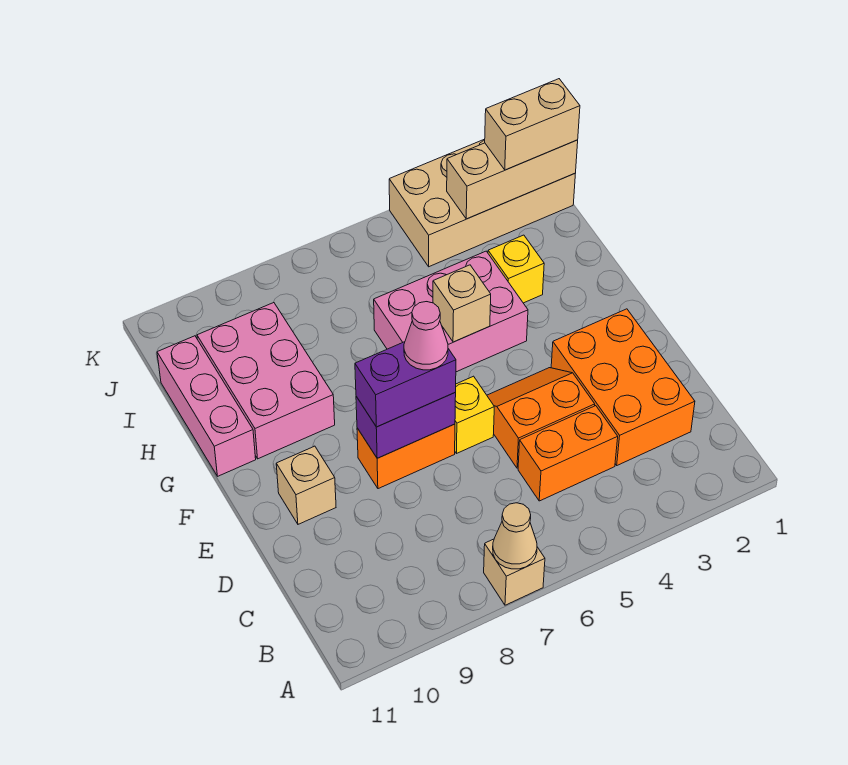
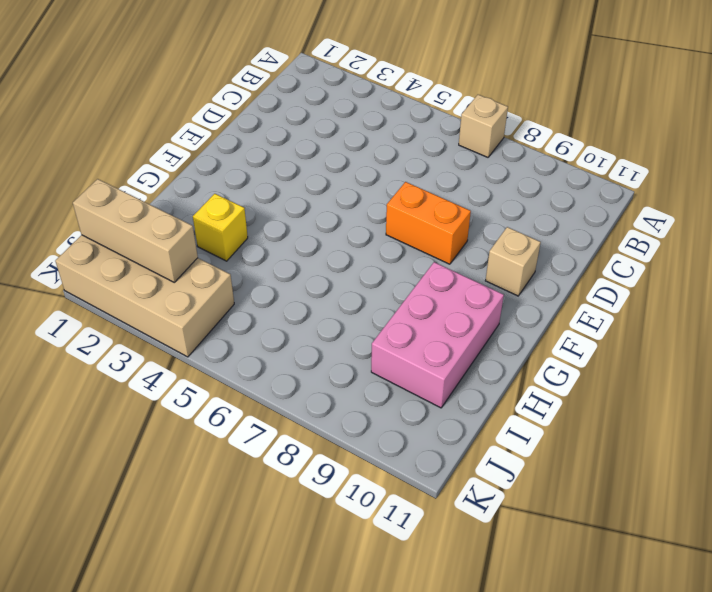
none -> orange brick C2:E3 level 1
none -> orange brick C4:C5 level 1
none -> orange slope D4:E5 level 1 top D

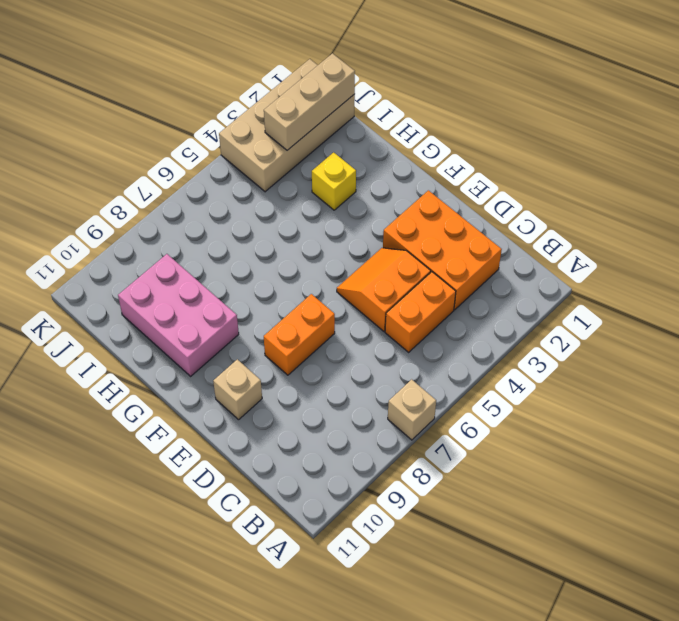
none -> yellow brick E6 level 1
none -> pink brick G4:H6 level 1
none -> pink brick G11:I11 level 1

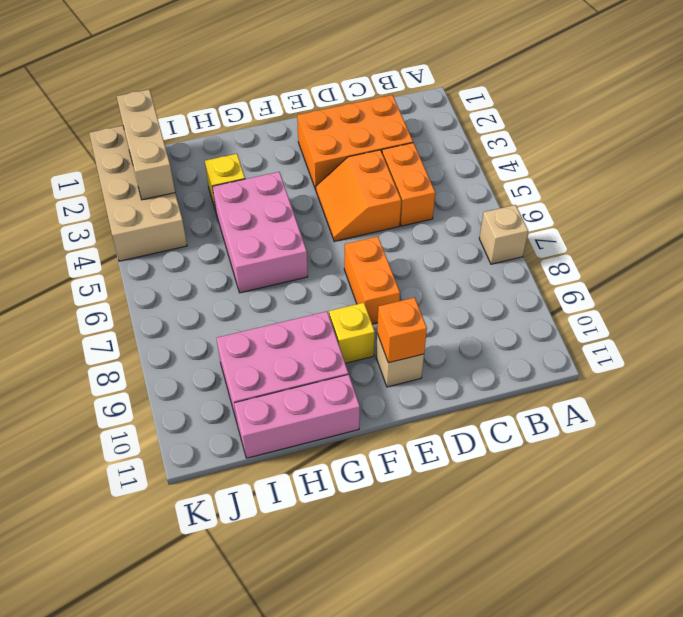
orange brick E10 level 2 -> none
yellow brick F9 level 1 -> yellow brick E6 level 1
none -> tan cone A7 level 2
none -> purple brick E7:E8 level 2
none -> tan brick G5 level 2

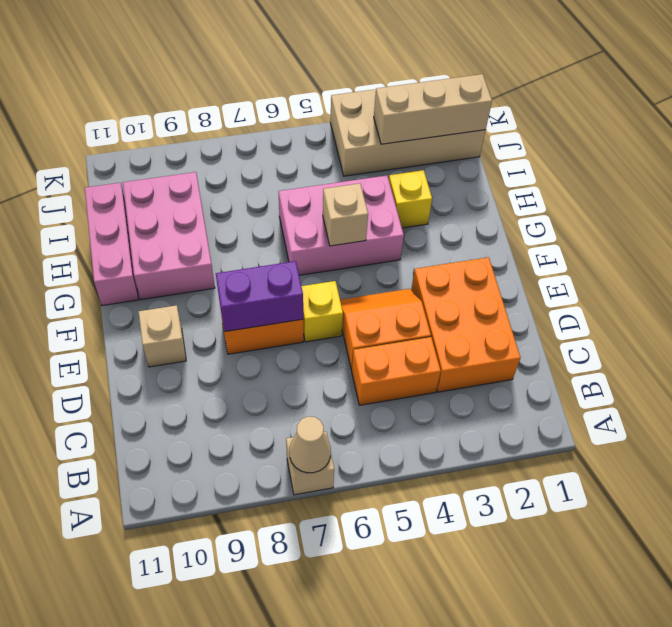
none -> purple brick E7:E8 level 3
none -> tan brick J1:J2 level 3
none -> pink cone E7 level 4

